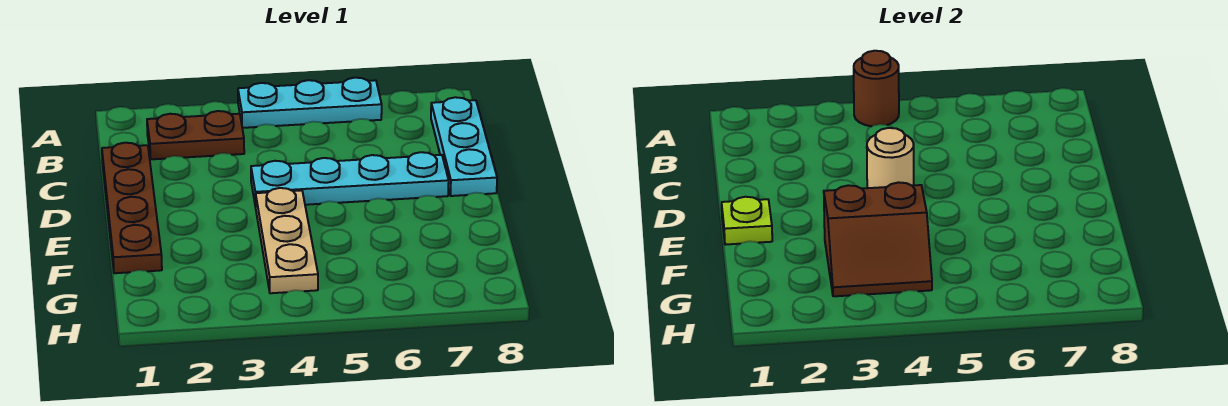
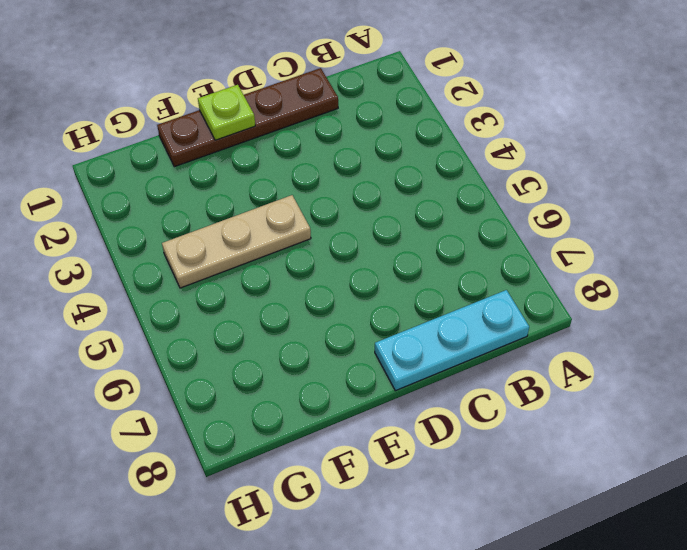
none -> cyan plate A4:A6 level 1
none -> brown plate B2:B3 level 1

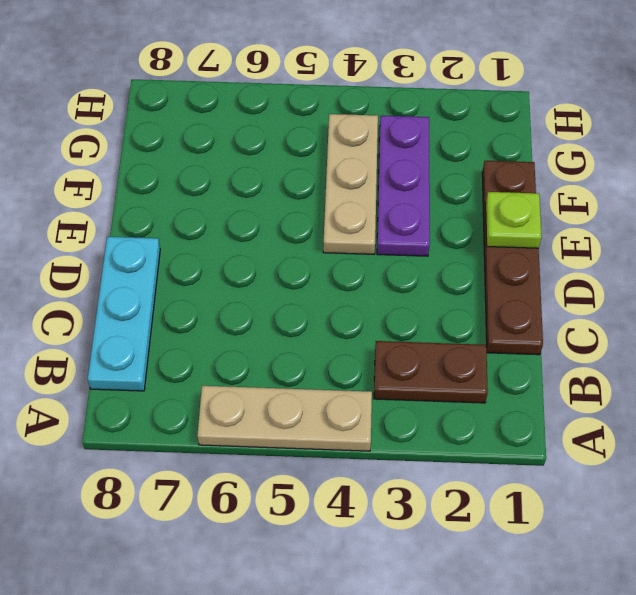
tan plate A4:A6 level 1 -> cyan plate A4:A6 level 1
purple plate E3:G3 level 1 -> none
none -> cyan plate D4:D7 level 1
none -> brown round brick A4 level 2

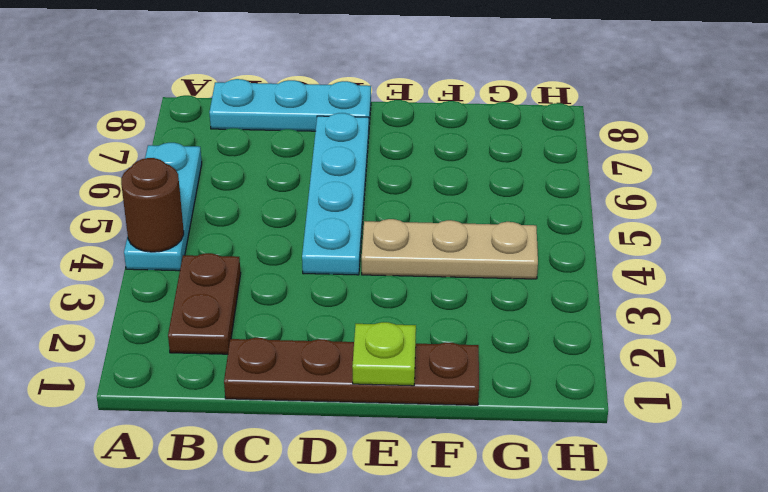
none -> tan round brick D4 level 2
none -> brown slope F3:G4 level 2 top F

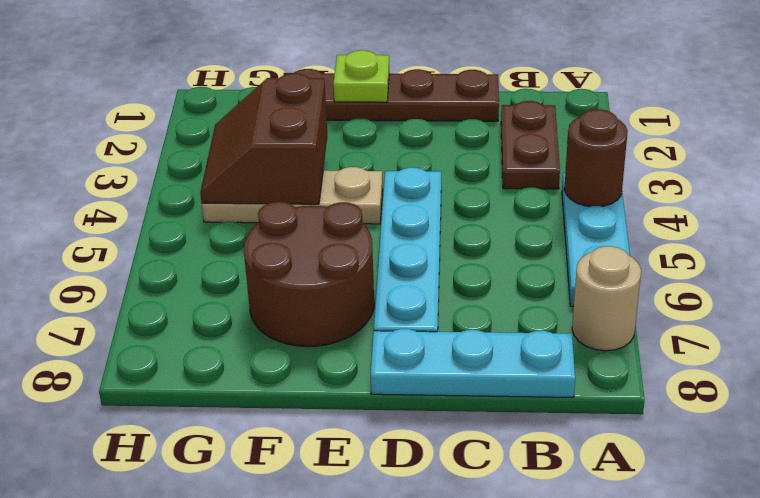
tan round brick A7 level 1 -> tan round brick D4 level 2
brown round brick E6:F7 level 1 -> none

